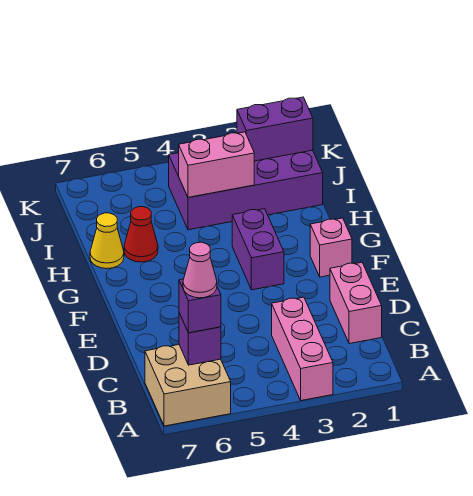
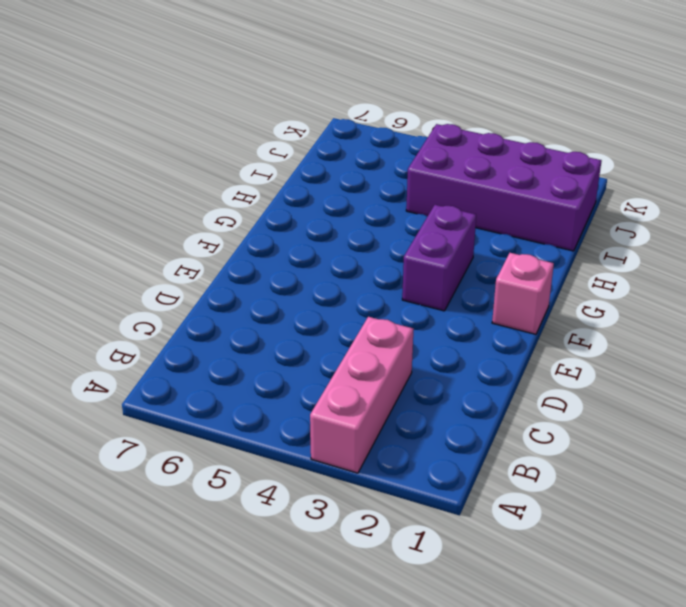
none -> tan brick A6:B7 level 1
none -> pink brick C1:D1 level 1
none -> red cone H6 level 1

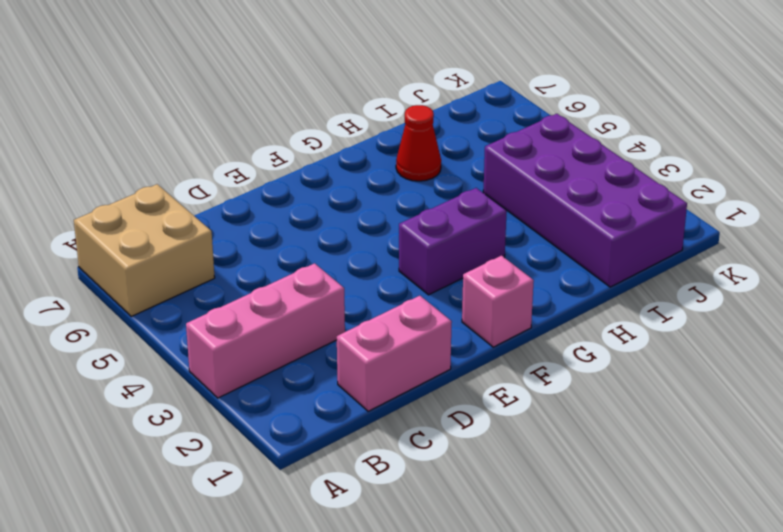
none -> yellow cone H7 level 1
none -> purple brick B6 level 2
none -> pink brick I3:I4 level 2

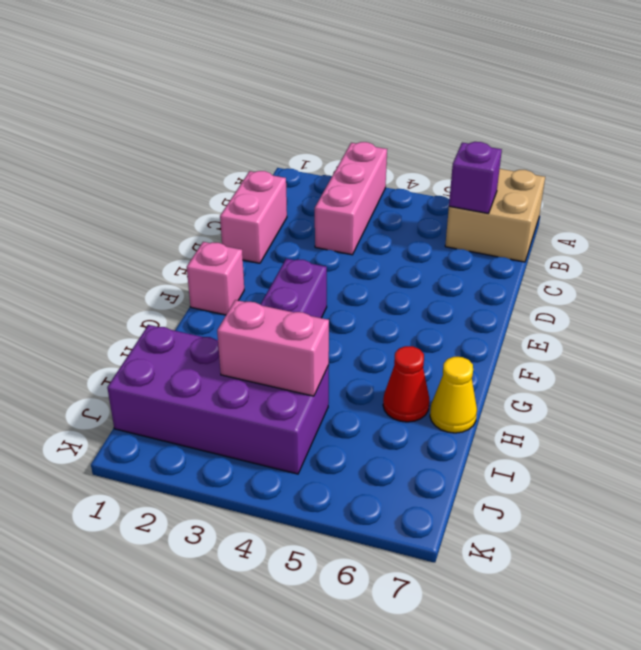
none -> purple brick J1:J2 level 2
none -> purple brick B6 level 3
none -> pink cone B6 level 4

